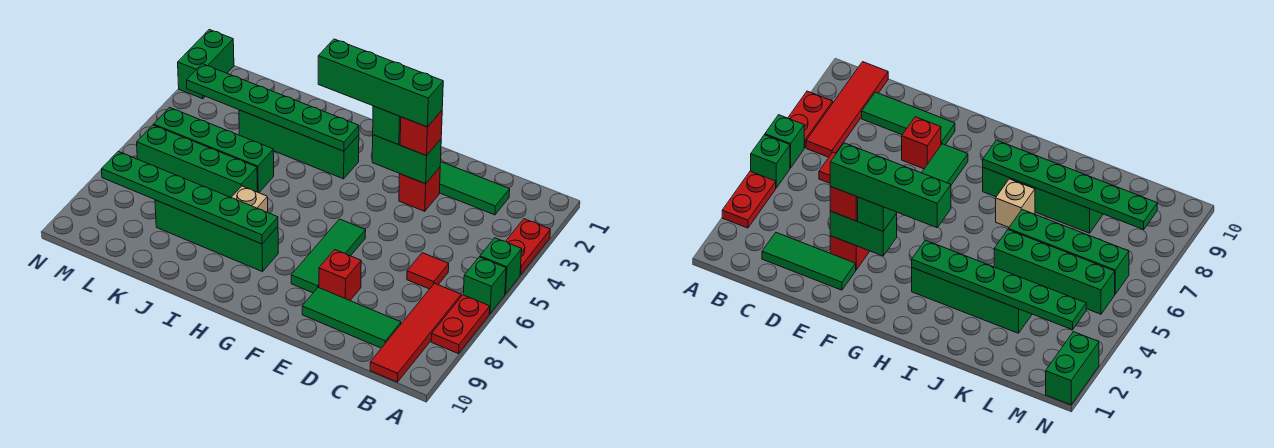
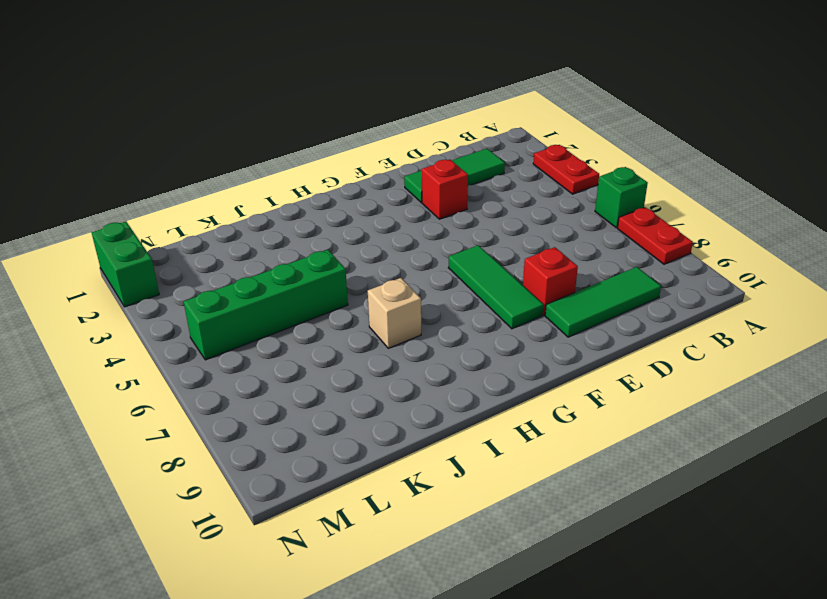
none -> green brick A5 level 1
none -> red tile B7:B10 level 1
none -> red tile C6 level 1

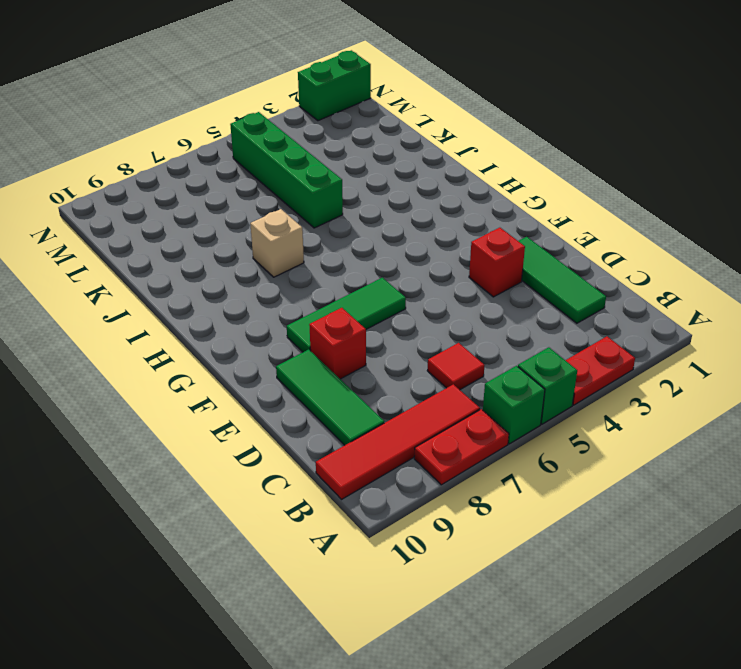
none -> green brick H3:K3 level 1
none -> green brick H8:K8 level 1
none -> green brick J6:M6 level 1

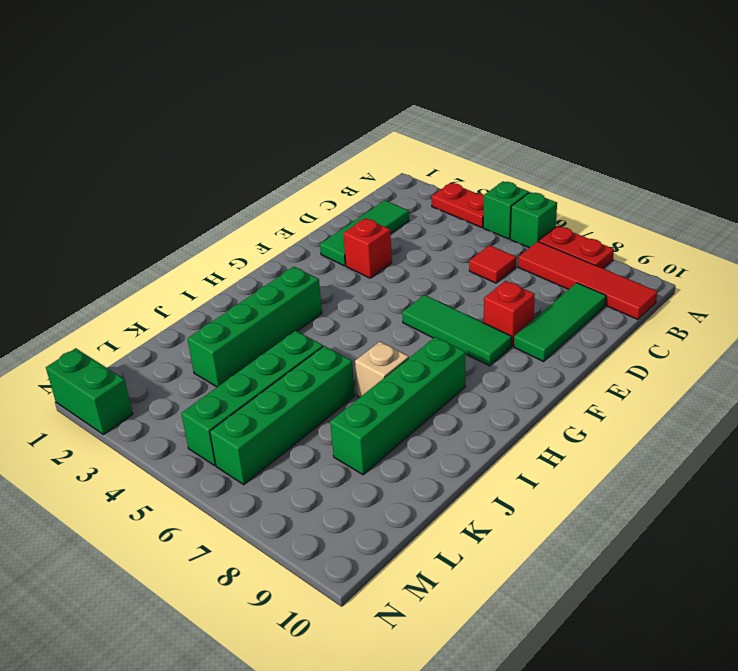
none -> green brick E3:F3 level 2
none -> green plate H3:M3 level 2
none -> green plate H8:M8 level 2

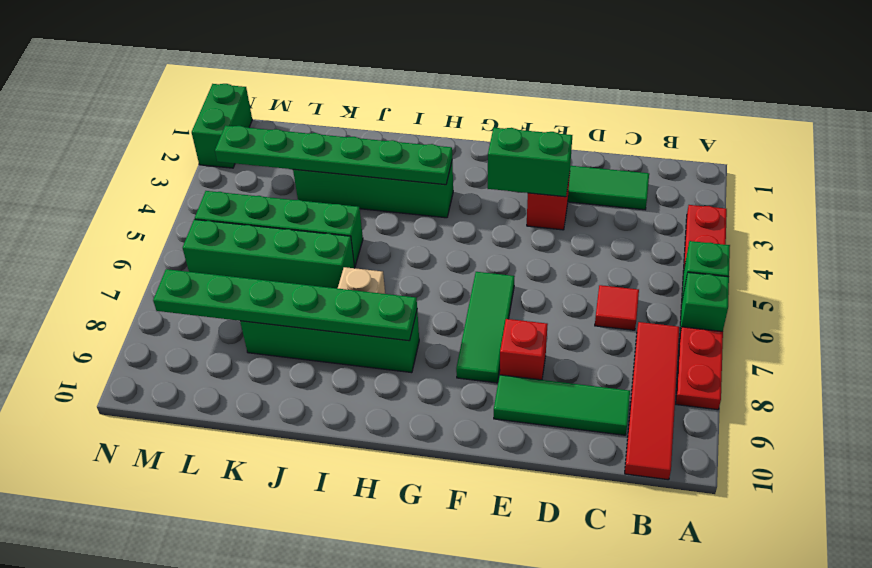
none -> red brick E3 level 3
none -> green brick F3 level 3
none -> green brick E3:H3 level 4

